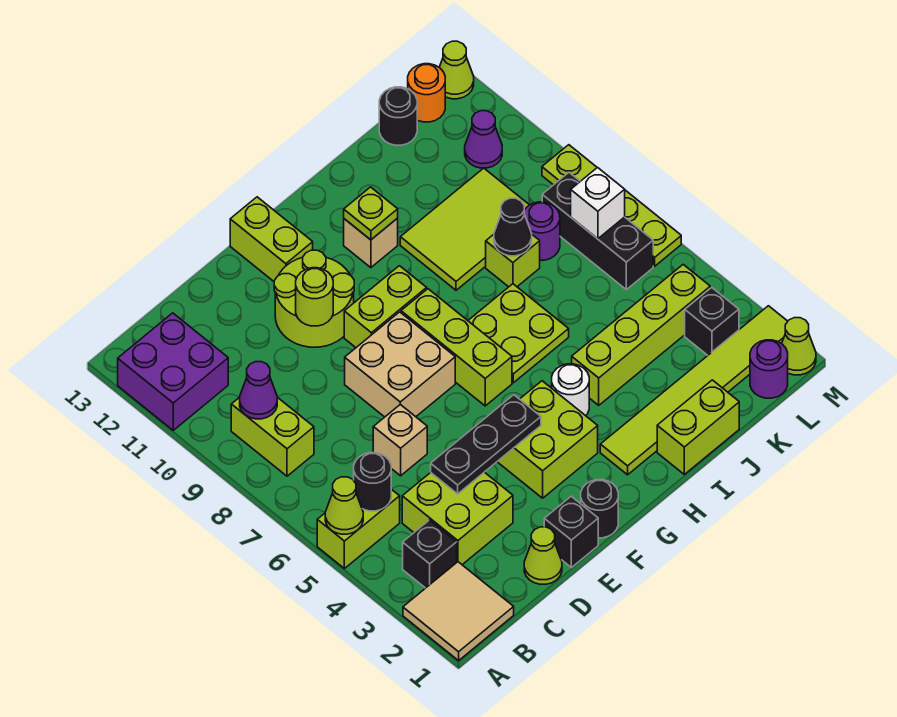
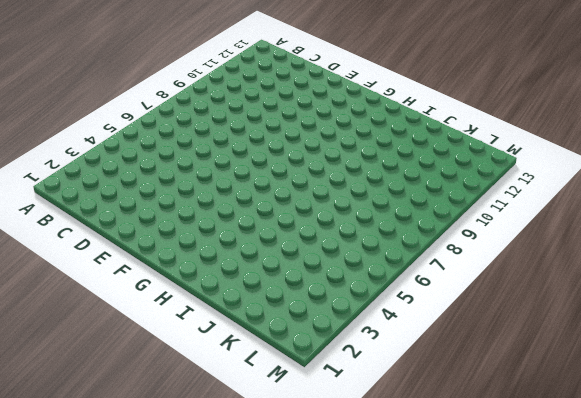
none -> tan tile A1:B2 level 1
none -> lime brick A5:B5 level 1
none -> purple brick A11:B12 level 1
none -> black brick B3 level 1

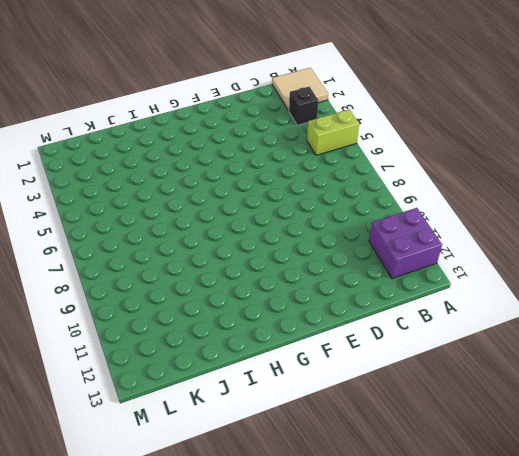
none -> lime brick B8:B9 level 1
none -> lime brick C3:D4 level 1
none -> lime cone D1 level 1
none -> tan brick D6 level 1

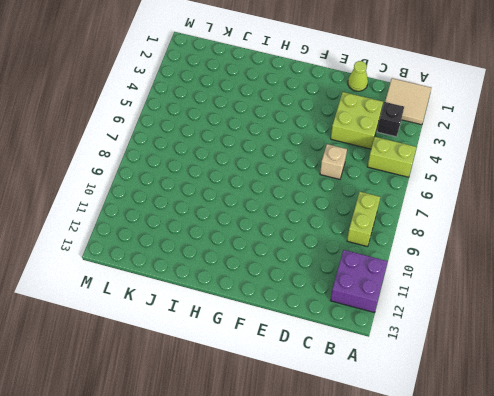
none -> black brick E1 level 1
none -> tan brick E7:F8 level 1
none -> lime round brick E10:F11 level 1
none -> black round brick F1 level 1

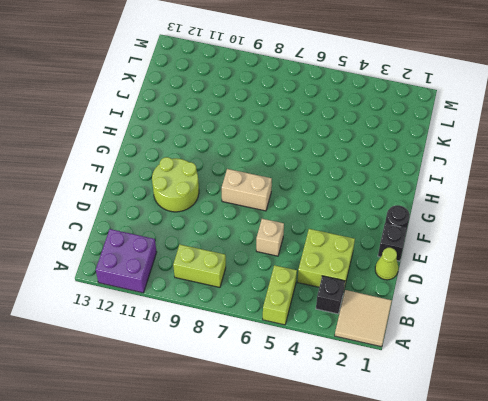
tan brick F7:F8 level 1 -> tan brick E7:F8 level 1
none -> lime brick F3:G4 level 1
none -> lime brick F9:G9 level 1
none -> lime brick F12:F13 level 1
none -> lime brick G6:G8 level 1

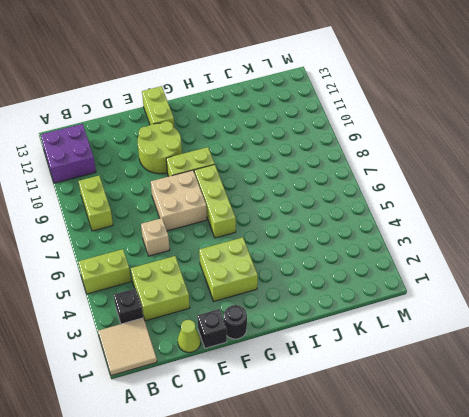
none -> lime tile H2:M2 level 1
none -> white round brick H4 level 1
none -> lime plate H6:I7 level 1
none -> tan brick H11 level 1

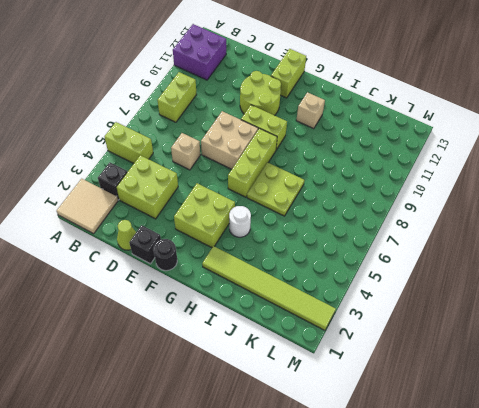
none -> lime brick I1:J1 level 1
none -> lime brick I4:L4 level 1
none -> lime tile I9:K10 level 1
none -> lime brick J8 level 1

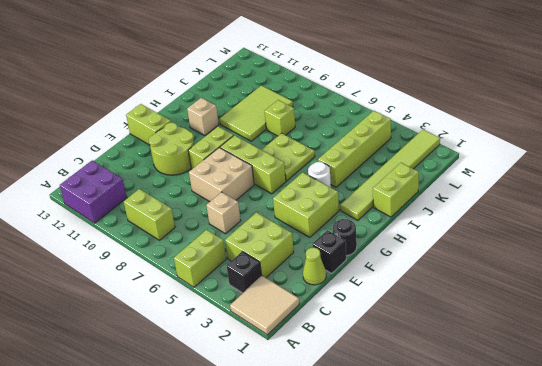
none -> purple round brick K8 level 1
none -> black round brick K13 level 1
none -> purple round brick L1 level 1
none -> black brick L3 level 1

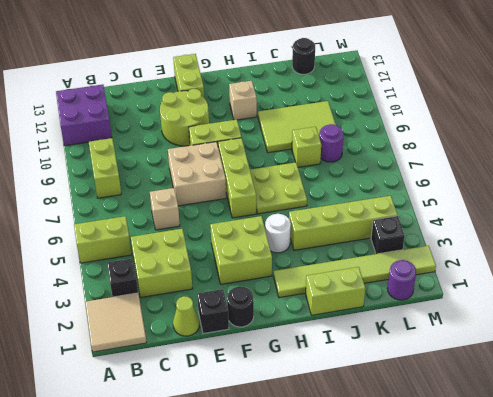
none -> black brick L6:L8 level 1
none -> purple cone L11 level 1
none -> orange round brick L13 level 1
none -> lime cone M1 level 1

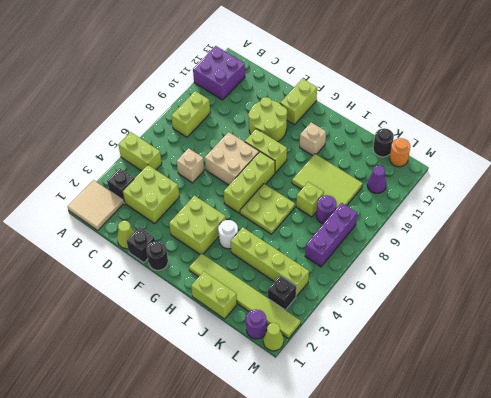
purple brick L6:L8 level 1 -> black brick L6:L8 level 1
none -> lime plate M6:M9 level 1
none -> lime cone M13 level 1
none -> lime cone A5 level 2
none -> black round brick B5 level 2

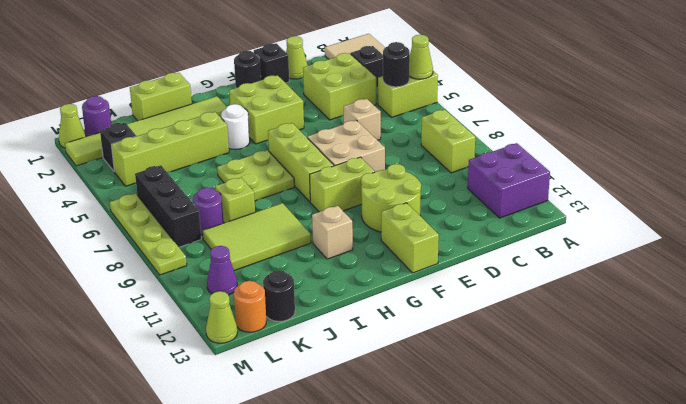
none -> purple cone B9 level 2
none -> black plate D4:F4 level 2
none -> lime round brick E10 level 2
none -> lime plate H11 level 2

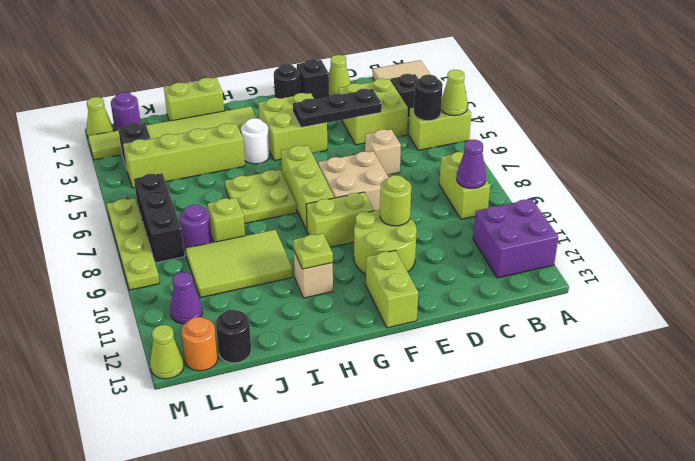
none -> black cone J8 level 2
none -> white brick L7 level 2

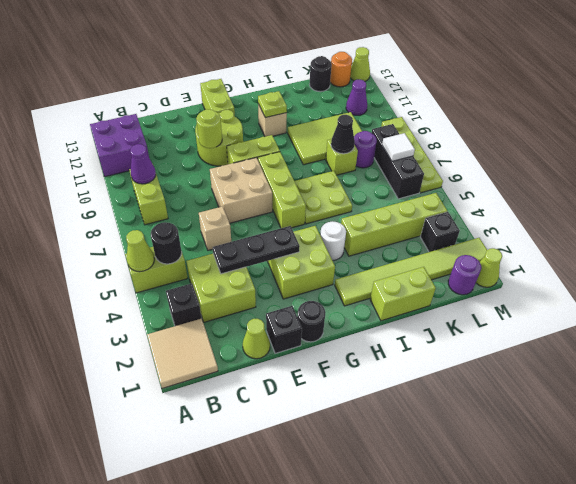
white tile L7 level 2 -> white brick L7 level 2

